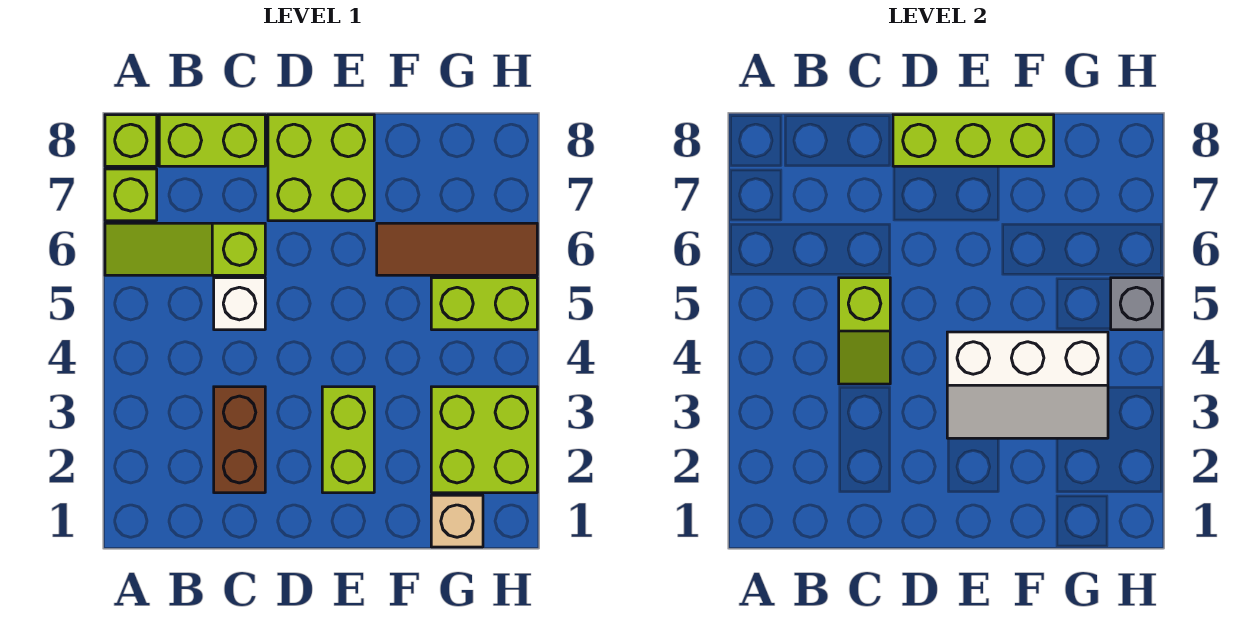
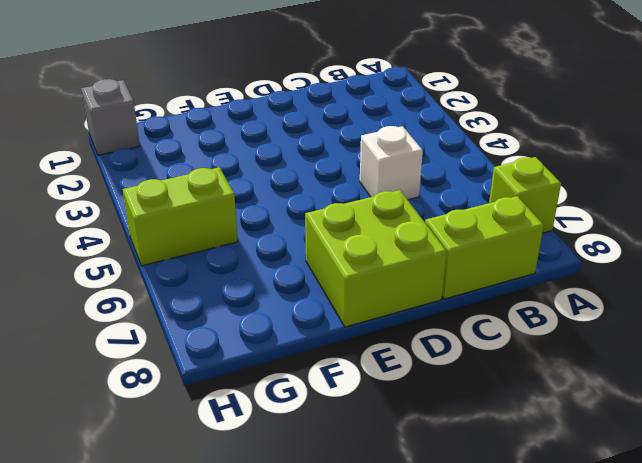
grey brick H1 level 1 -> grey brick H5 level 2
none -> lime slope A6:C6 level 1 top C
none -> lime brick A8 level 1
none -> brown brick C2:C3 level 1

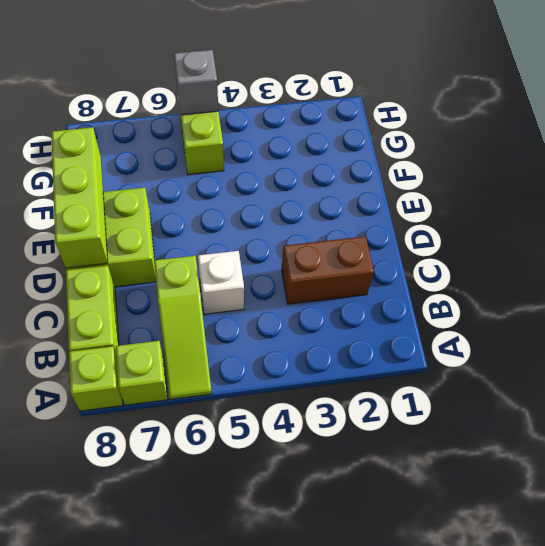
none -> lime brick E2:E3 level 1
none -> brown tile F6:H6 level 1
none -> tan brick G1 level 1

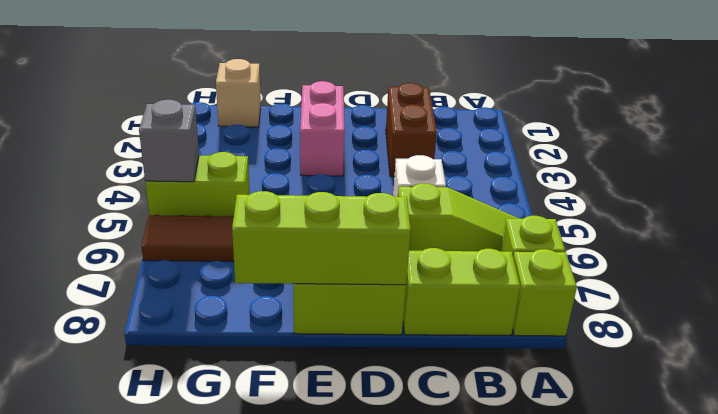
pink brick E2:E3 level 1 -> lime brick E2:E3 level 1
none -> lime brick G2:H3 level 1
none -> lime slope C4:C5 level 2 top 5
none -> white slope E3:G4 level 2 top 4

